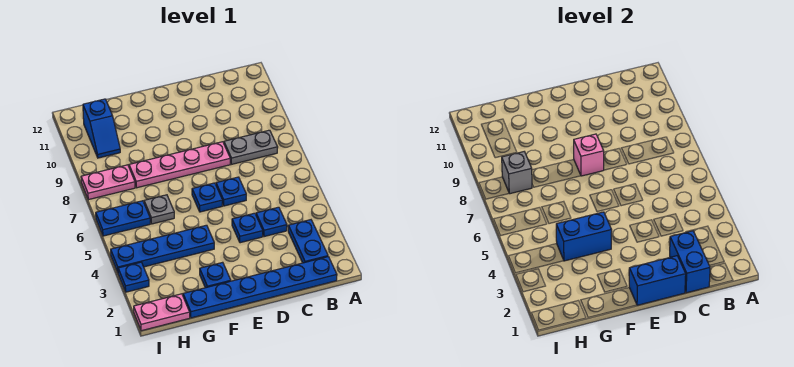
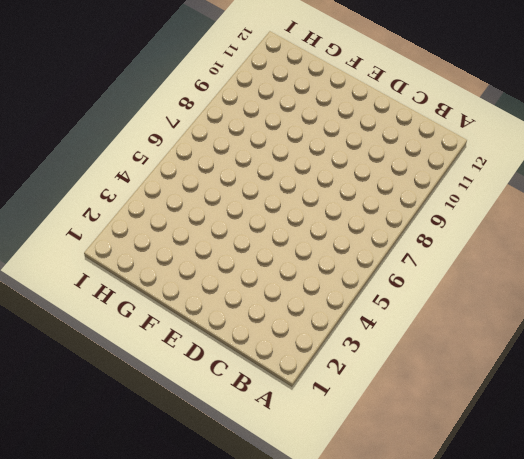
none -> blue plate B1:G1 level 1
none -> blue plate B2:B3 level 1
none -> grey plate B8:C8 level 1

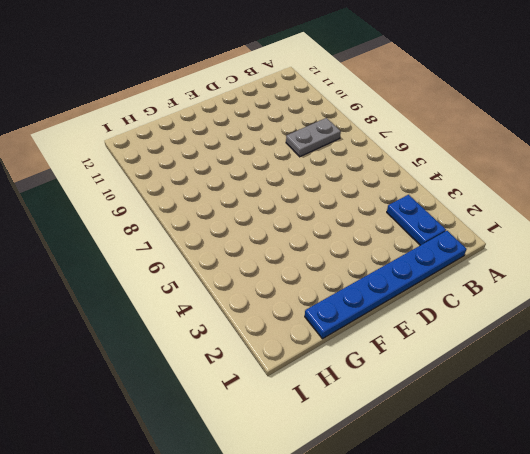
none -> blue plate C4 level 1
none -> blue plate D4 level 1
none -> blue plate D6 level 1

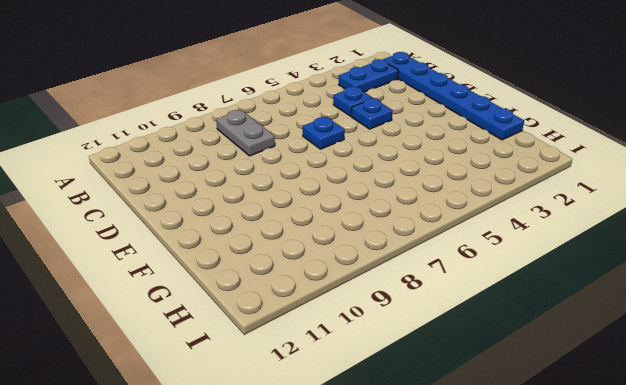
none -> pink plate D8:G8 level 1
none -> blue plate E6 level 1
none -> blue plate F2 level 1

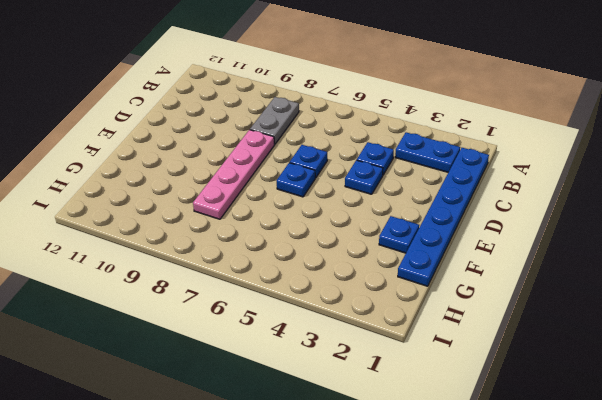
none -> blue plate F4:I4 level 1
none -> grey plate G6 level 1
none -> pink plate H1:I1 level 1

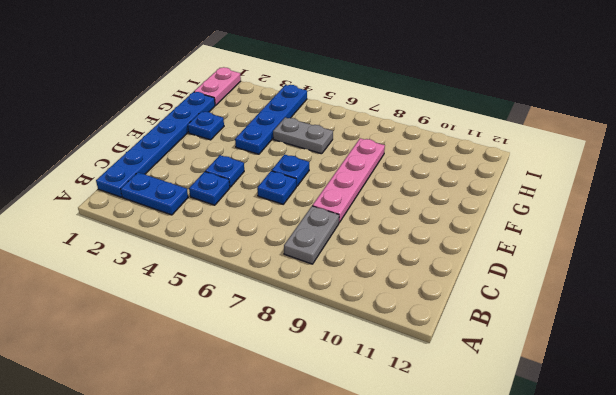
grey plate G5:G6 level 1 -> grey plate G6 level 1
none -> blue plate H6:I6 level 1
none -> pink plate H8:I8 level 1
none -> blue slope H10:H11 level 1 top 11

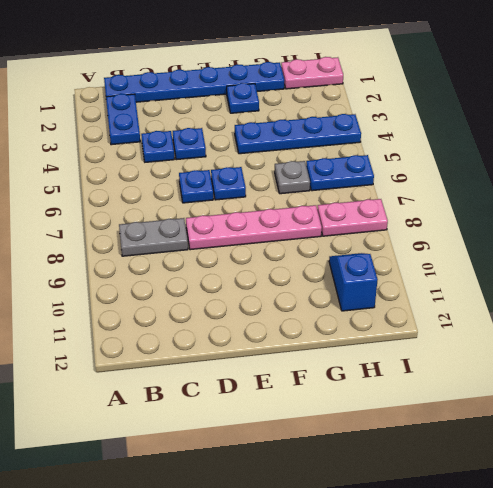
none -> blue plate I3 level 1
none -> blue brick C1:C2 level 2
none -> blue brick D1:E1 level 2

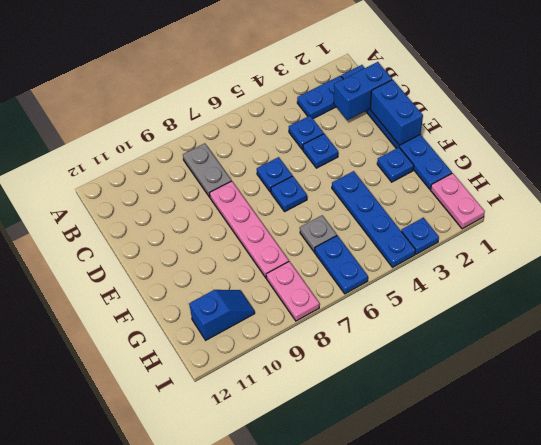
none -> pink brick E8 level 2
none -> blue brick F4:G4 level 2
none -> grey brick H8 level 2

